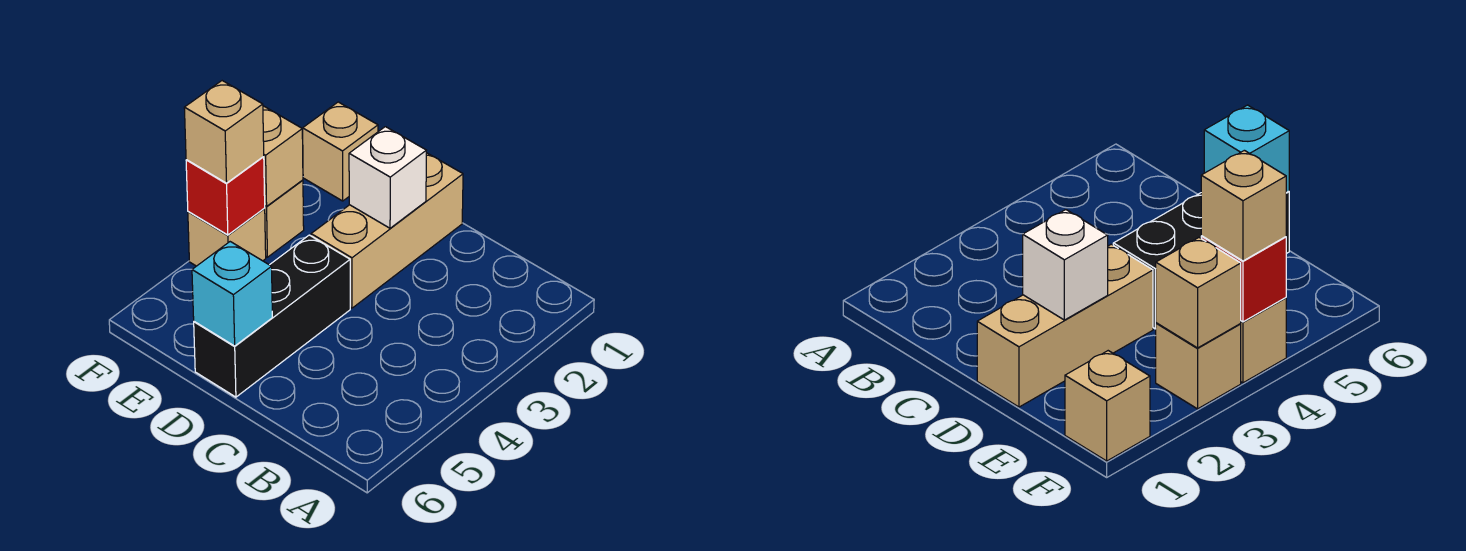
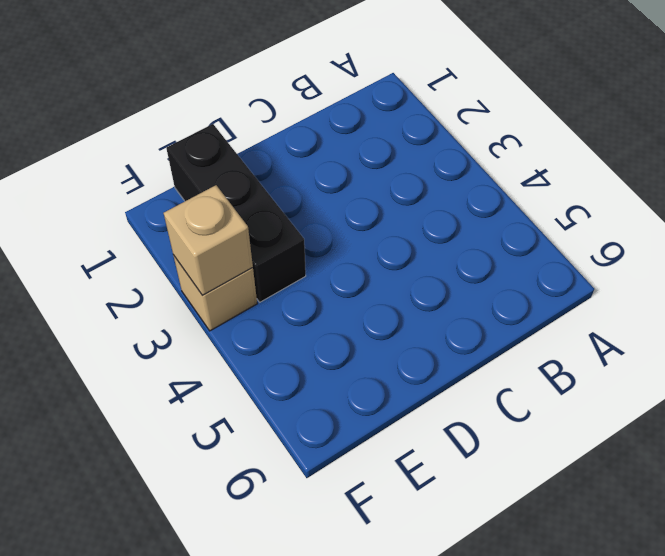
black brick E1:E3 level 1 -> black brick D4:D6 level 1
none -> tan brick D1:D3 level 1
none -> tan brick F1 level 1

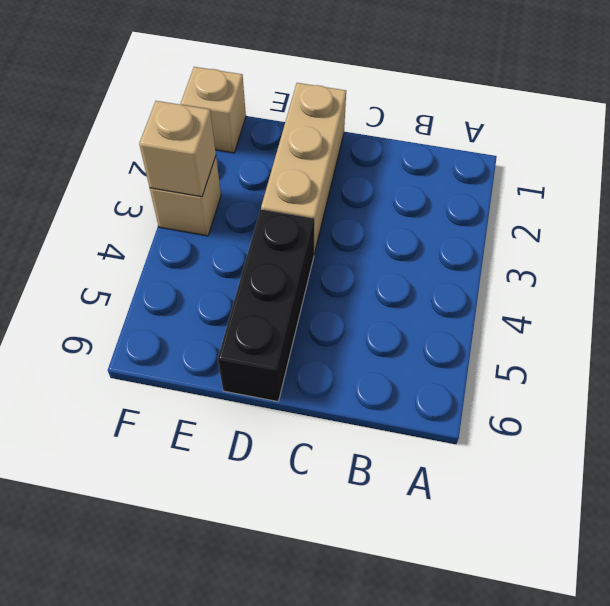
none -> tan brick F4 level 1
none -> white brick D2 level 2

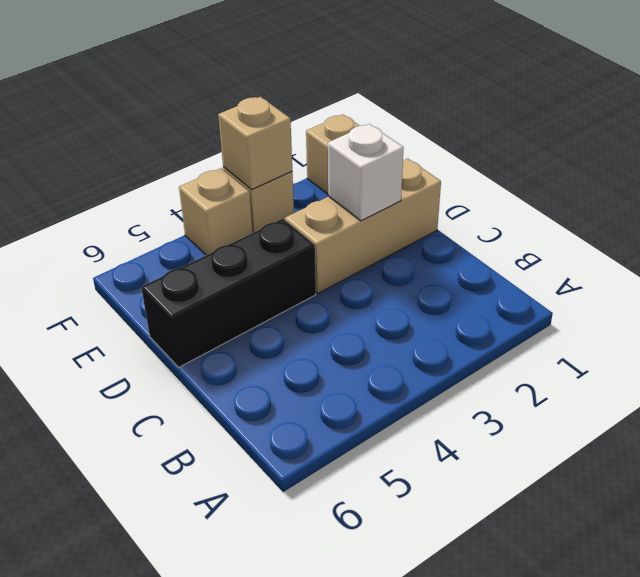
none -> cyan brick D6 level 2
none -> red brick F4 level 2

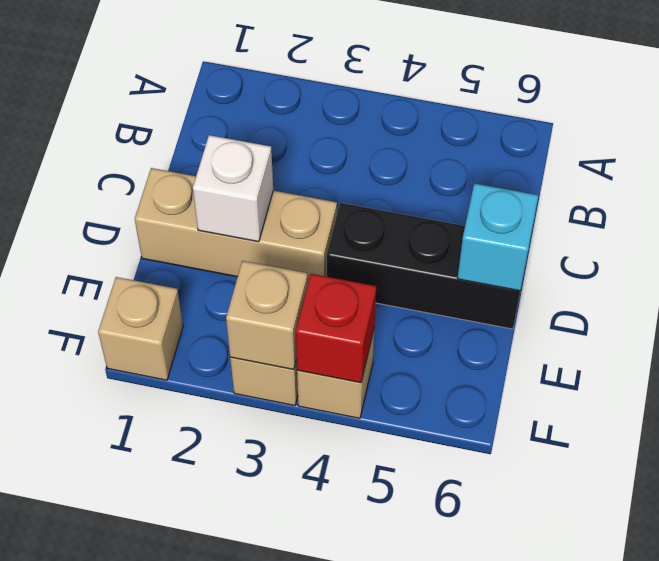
none -> tan brick F4 level 3

